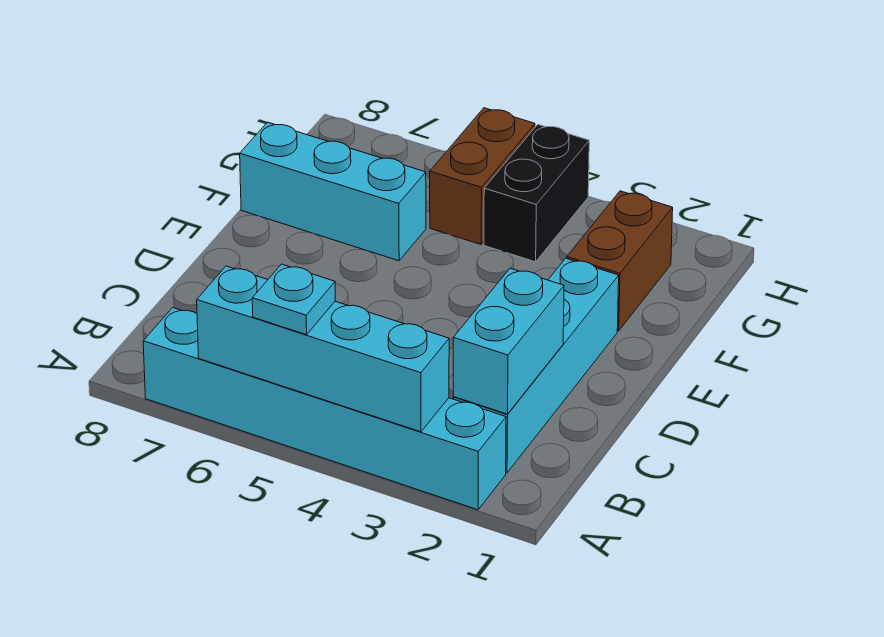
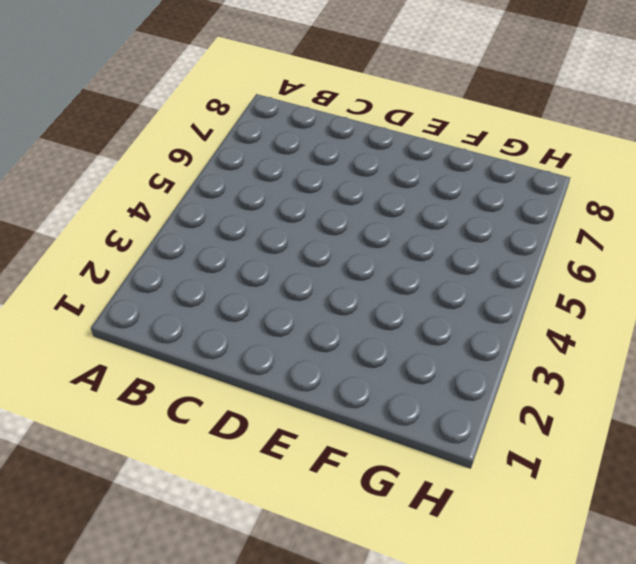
none -> cyan brick A2:A7 level 1
none -> cyan brick B2:E2 level 1

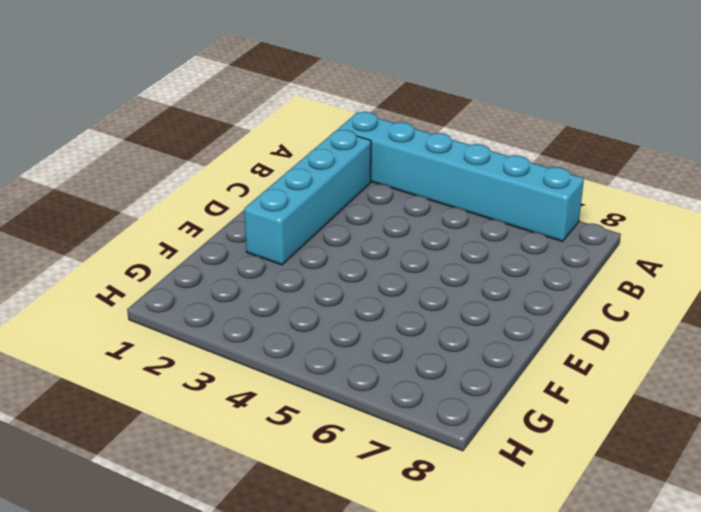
none -> brown brick F2:G2 level 1
none -> cyan brick F6:F8 level 1

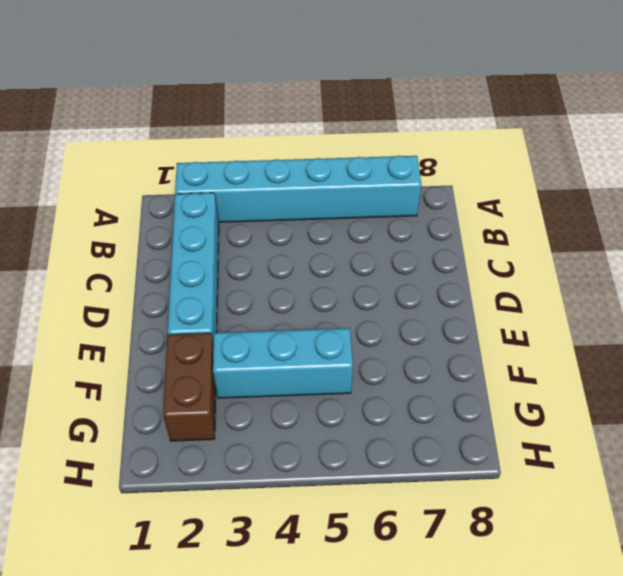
cyan brick F3:F5 level 1 -> cyan brick F6:F8 level 1
none -> black brick G4:H4 level 1
none -> brown brick G5:H5 level 1

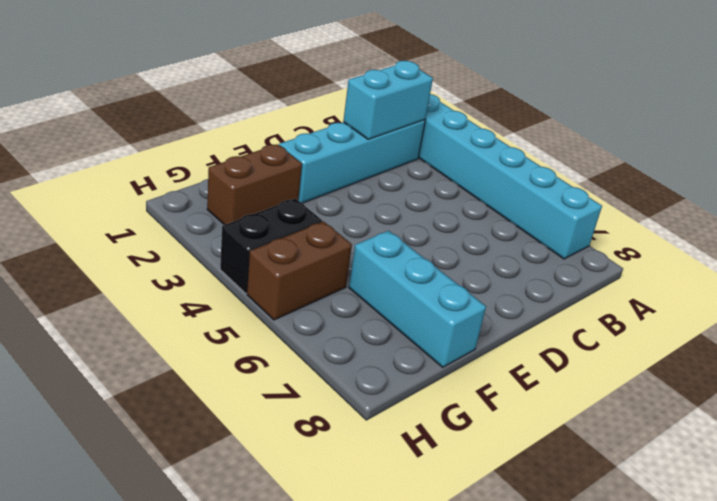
none -> cyan brick A3:A6 level 2
none -> cyan plate A5 level 3

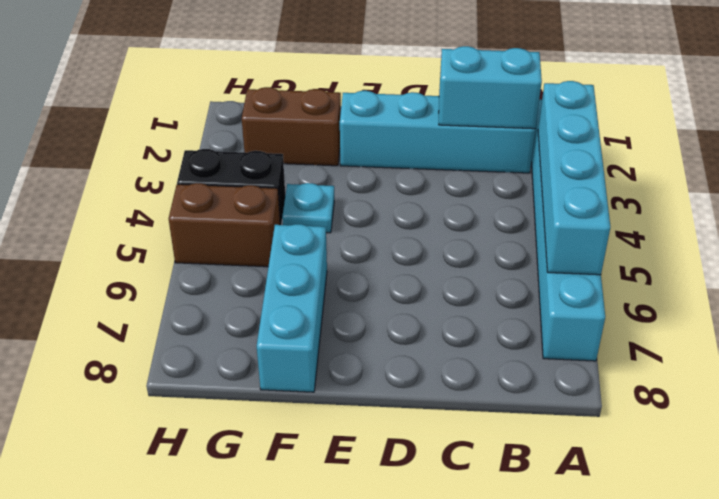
cyan plate F4 level 1 -> cyan plate A5 level 3

